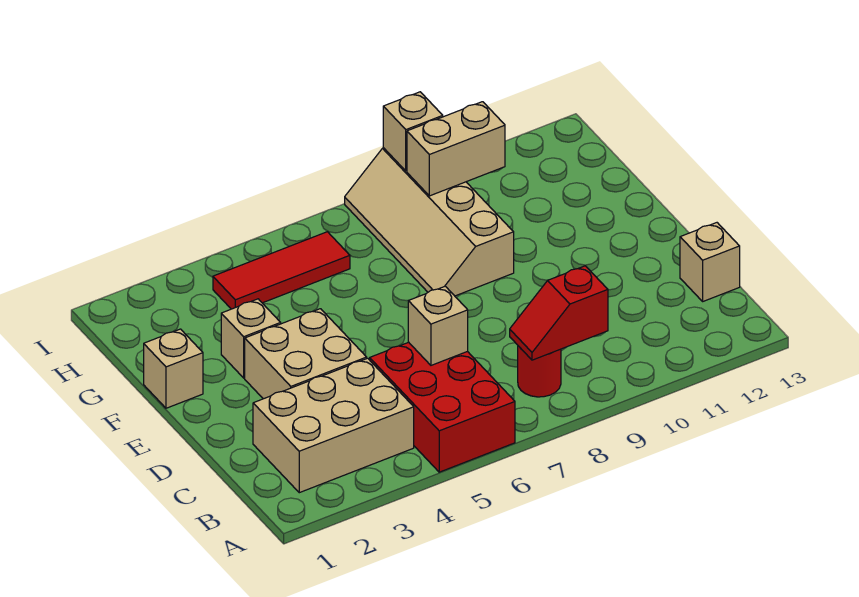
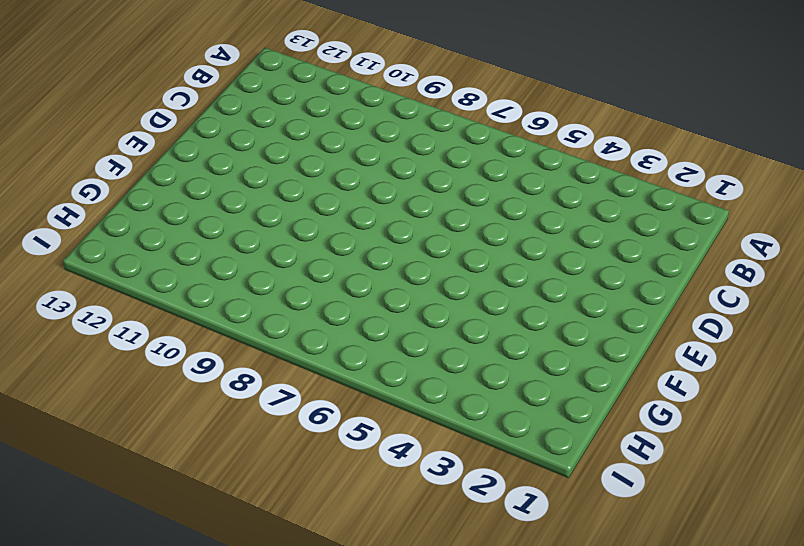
none -> red brick A5:C6 level 1
none -> tan brick B2:C4 level 1
none -> red round brick B8 level 1

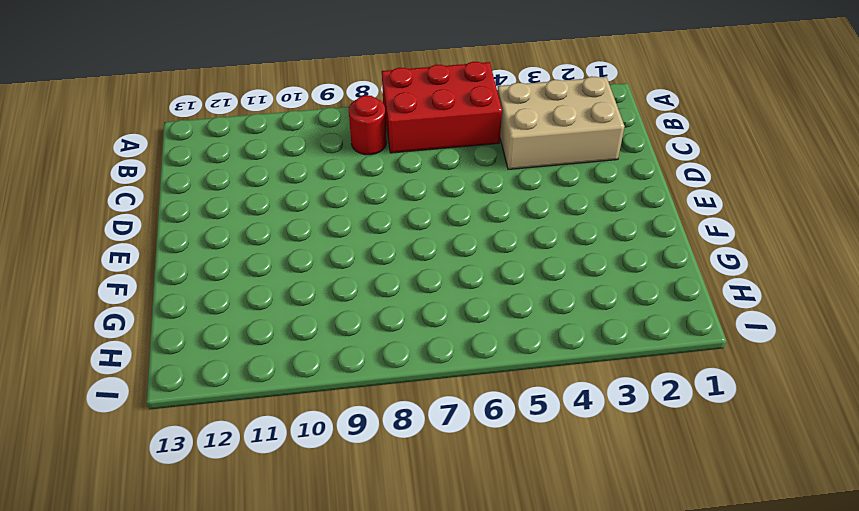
red brick A5:B7 level 1 -> red brick A5:C6 level 1
none -> tan brick C13 level 1
none -> tan brick D3:E4 level 1
none -> tan brick F1 level 1

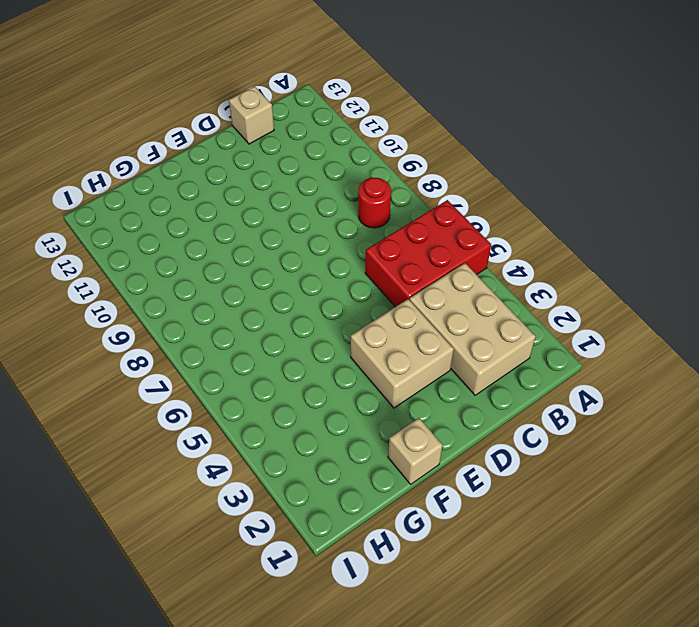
none -> tan brick F3 level 1
none -> tan slope F8:I9 level 1 top 9
none -> red tile H4:H6 level 1

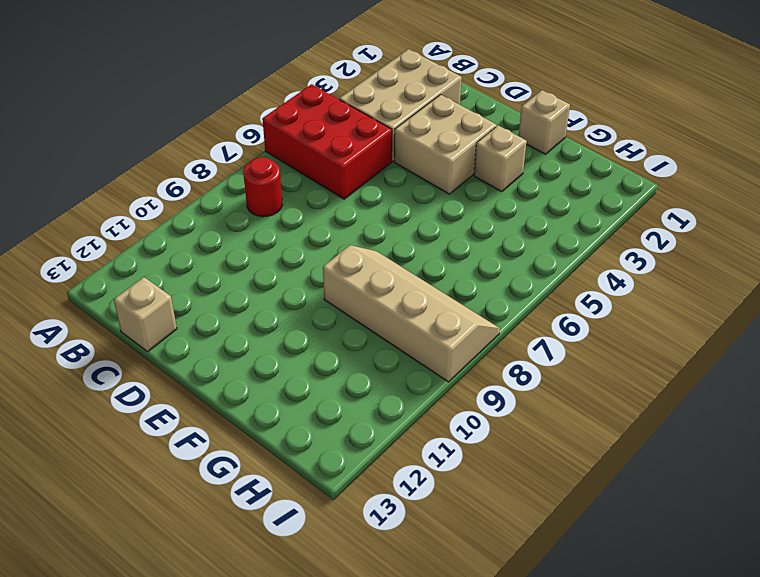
none -> red tile H4:H6 level 1
none -> red slope B8:B9 level 2 top 9
none -> tan brick C6 level 2

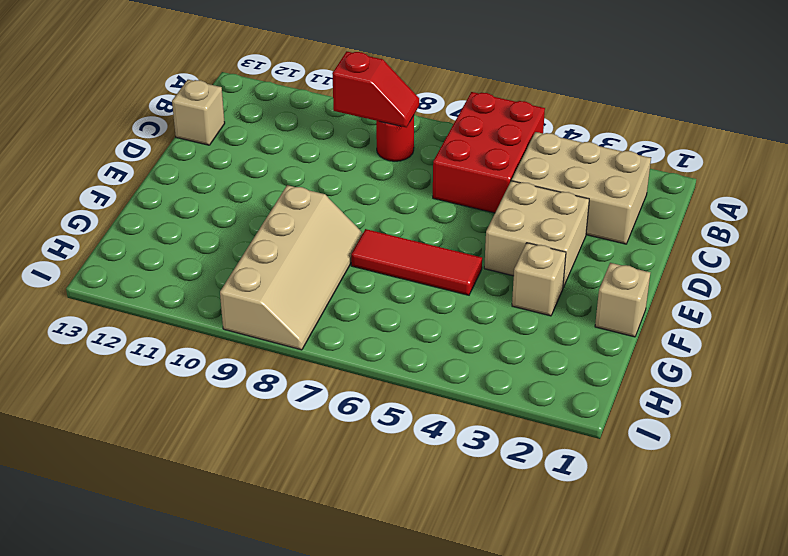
red tile F5:F7 level 1 -> red tile H4:H6 level 1
none -> tan brick C6 level 2
none -> tan brick H9:H10 level 2
none -> tan brick I9 level 2

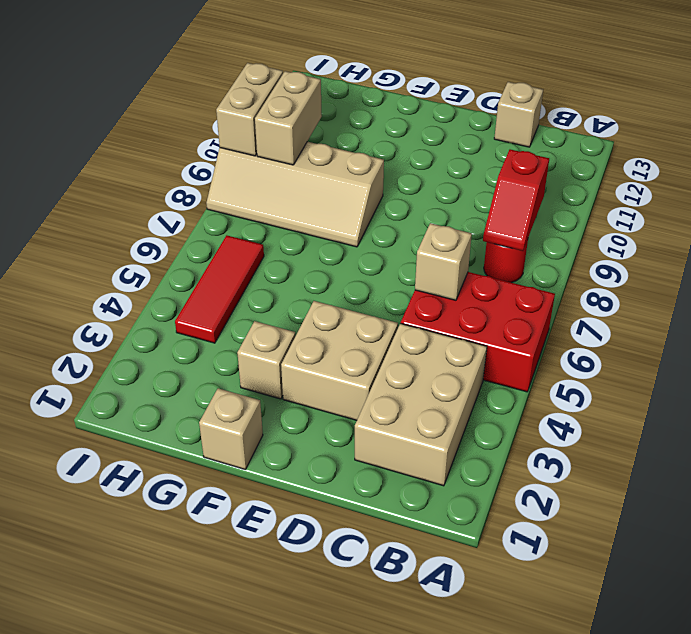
tan brick I9:I10 level 2 -> tan brick I9 level 2

